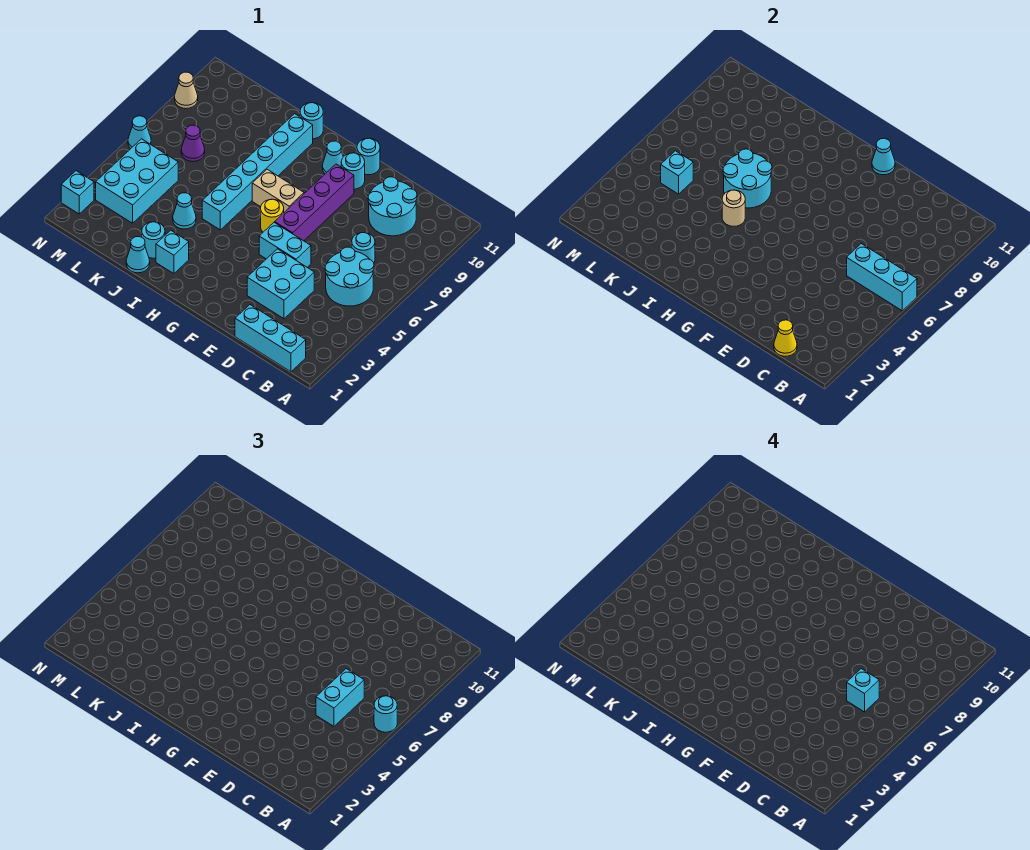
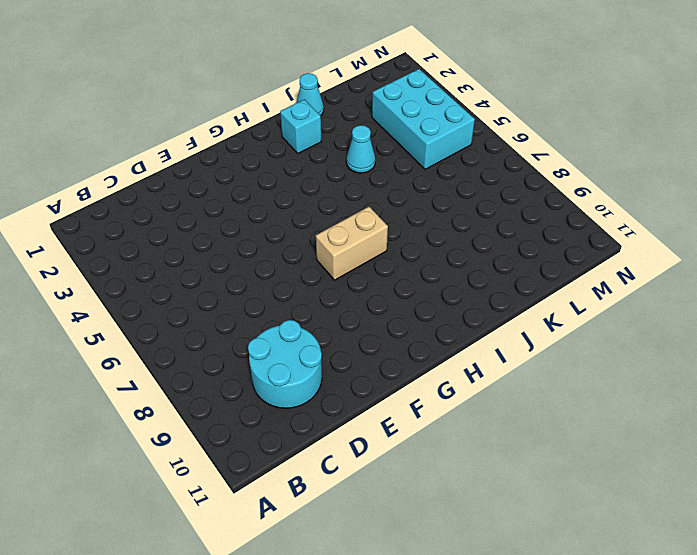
none -> cyan brick B1:D1 level 1
none -> cyan round brick B5:C6 level 1
none -> cyan round brick C7 level 1
none -> cyan brick D3:E4 level 1

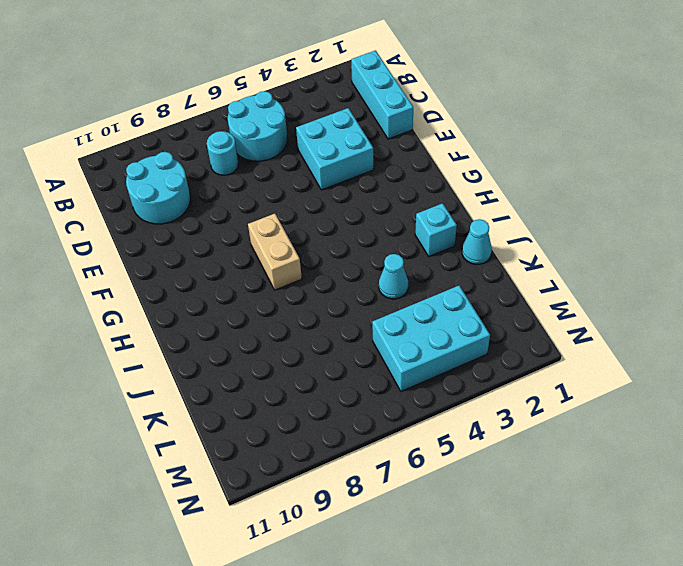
none -> cyan brick E5:F5 level 1
none -> purple brick F6:F9 level 1
none -> cyan round brick F10 level 1
none -> cyan round brick F11 level 1

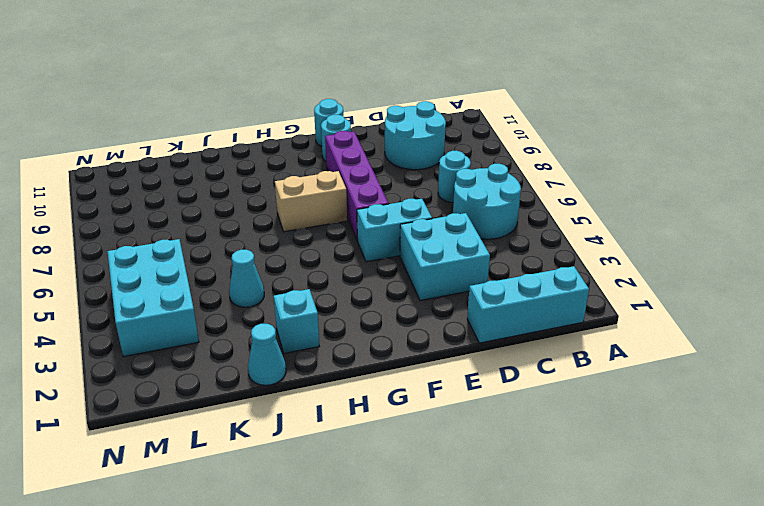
none -> yellow round brick G6 level 1
none -> cyan cone G10 level 1
none -> cyan brick I5:I10 level 1
none -> cyan round brick I11 level 1

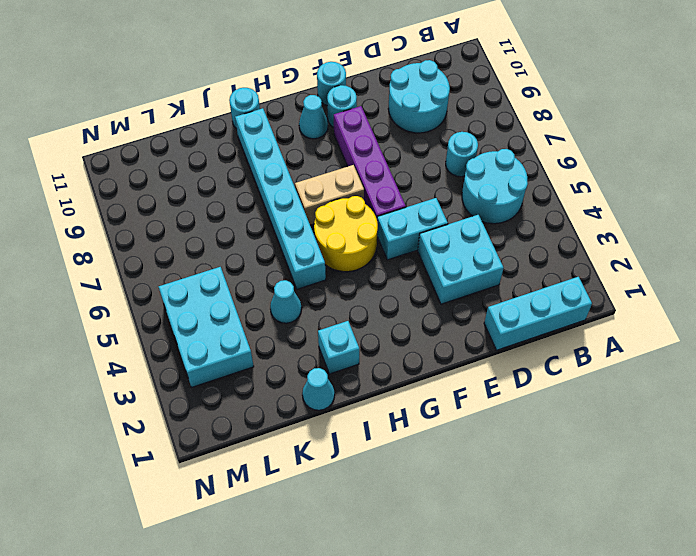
yellow round brick G5:H6 level 1 -> yellow round brick G6 level 1
none -> cyan round brick J2 level 1
none -> purple cone L7 level 1
none -> cyan brick N2 level 1
none -> cyan cone N6 level 1

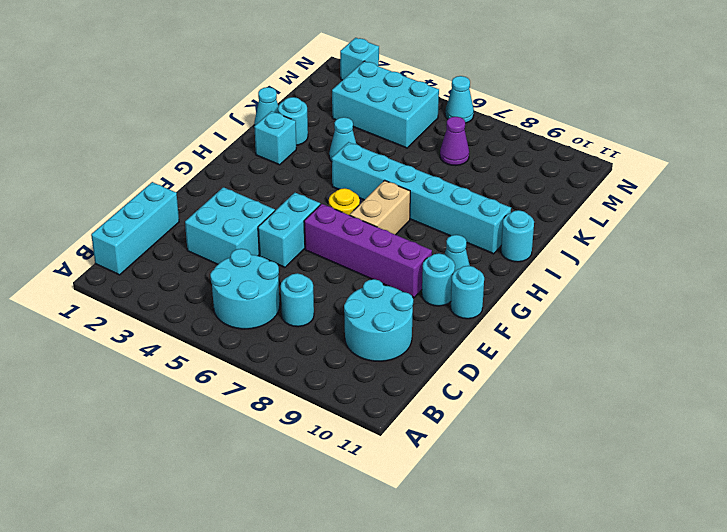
none -> tan cone N9 level 1
none -> cyan brick A6:C6 level 2
none -> yellow cone C1 level 2
none -> cyan cone F11 level 2

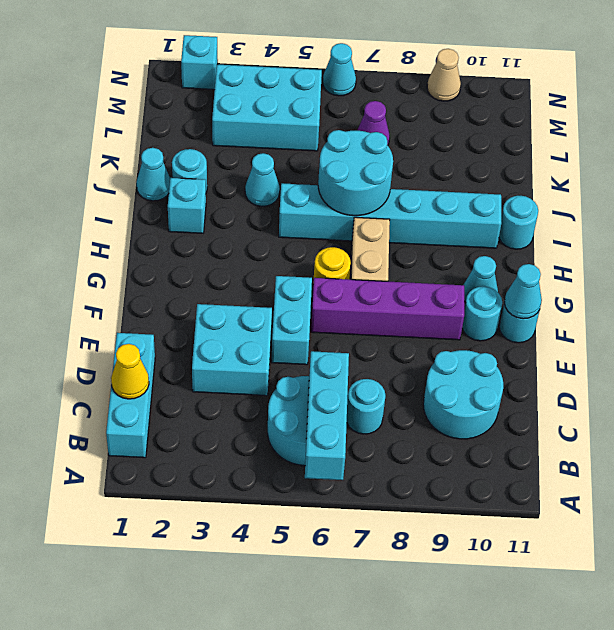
none -> tan round brick I5 level 2
none -> cyan brick L5 level 2
none -> cyan round brick A6 level 3
none -> cyan brick C5:C6 level 3

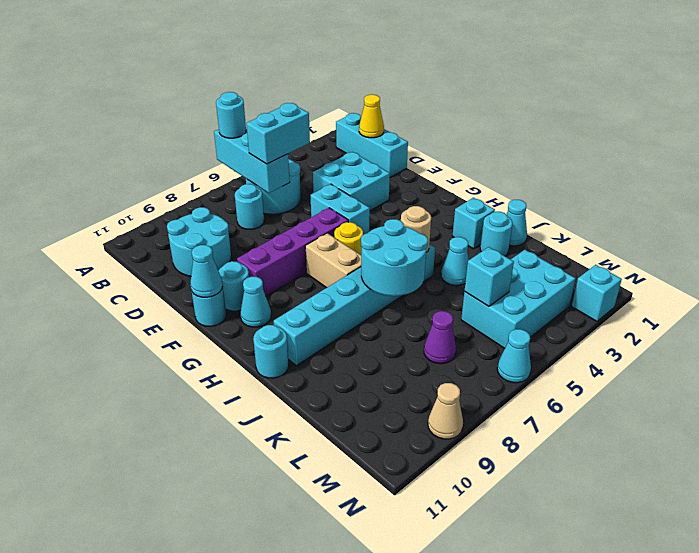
none -> cyan brick C6 level 4

